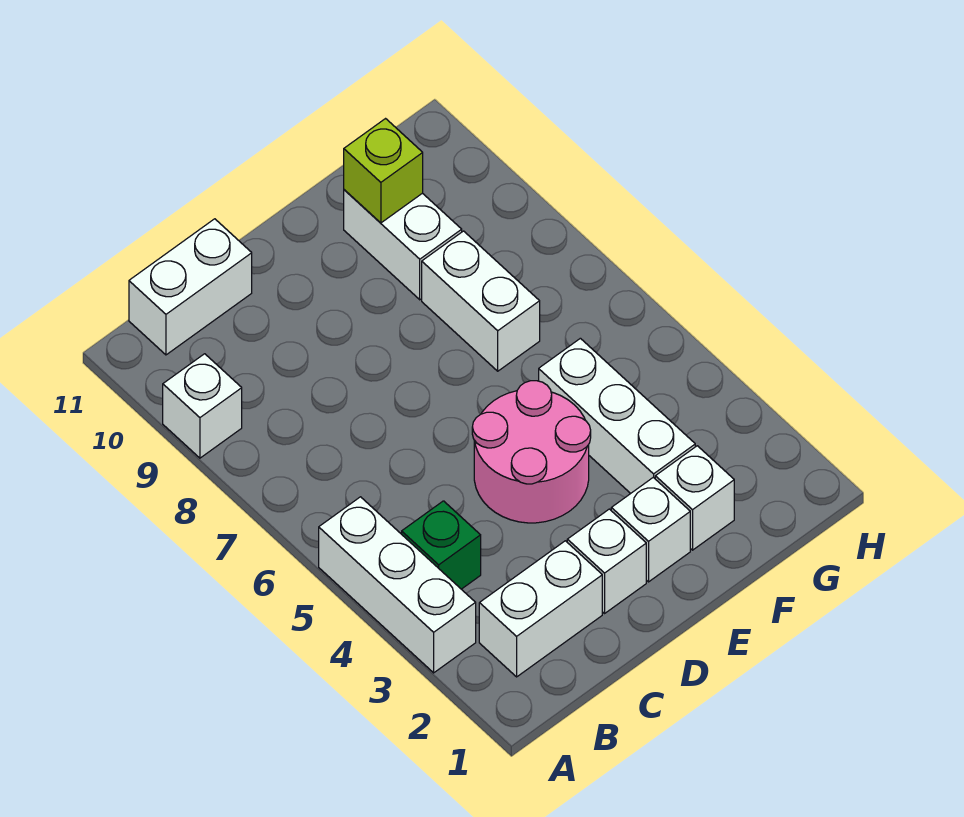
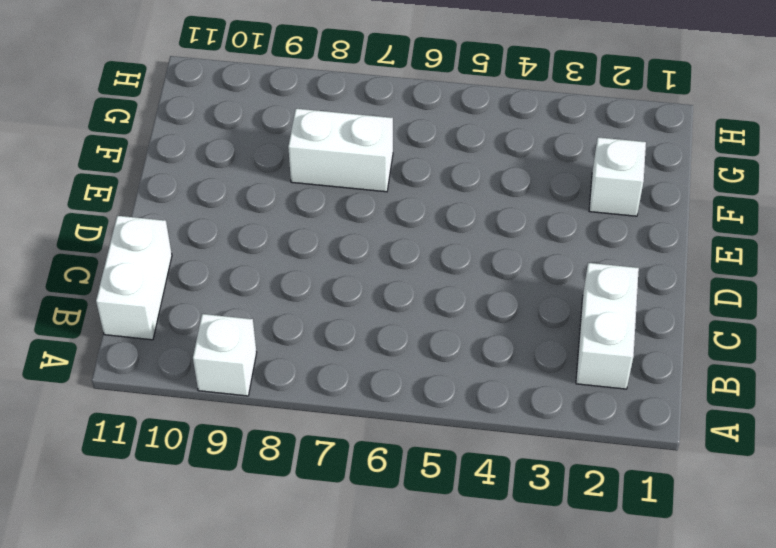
none -> white brick A3:A5 level 1
none -> green brick B4 level 1
none -> white brick D2 level 1

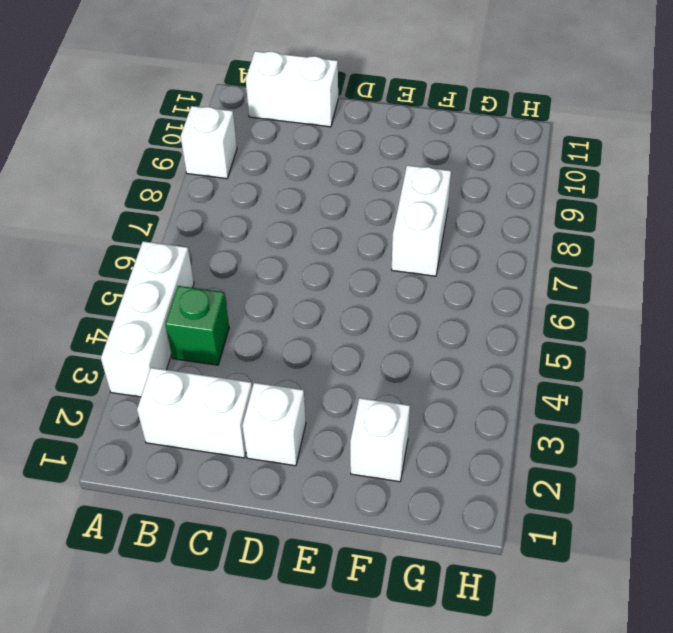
none -> pink round brick D4:E5 level 1
none -> white brick E2 level 1
none -> white brick F3:F5 level 1

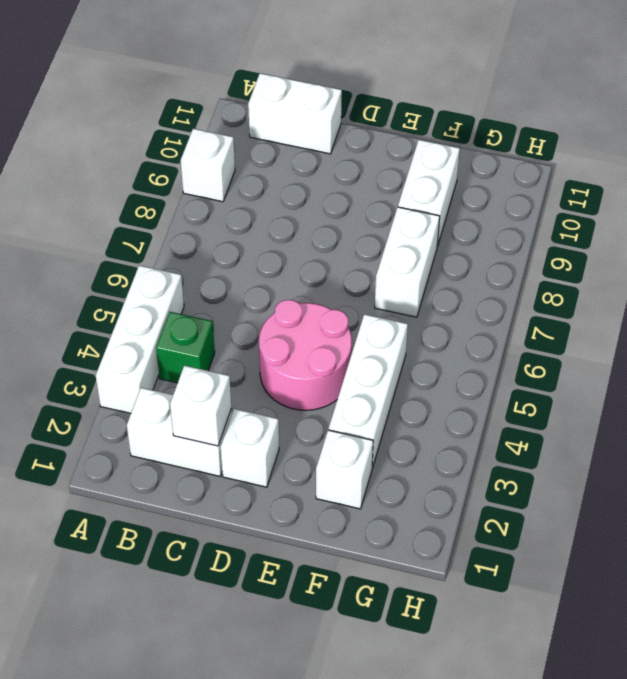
white brick C2 level 2 -> white brick E2 level 1
none -> lime brick F10 level 2

